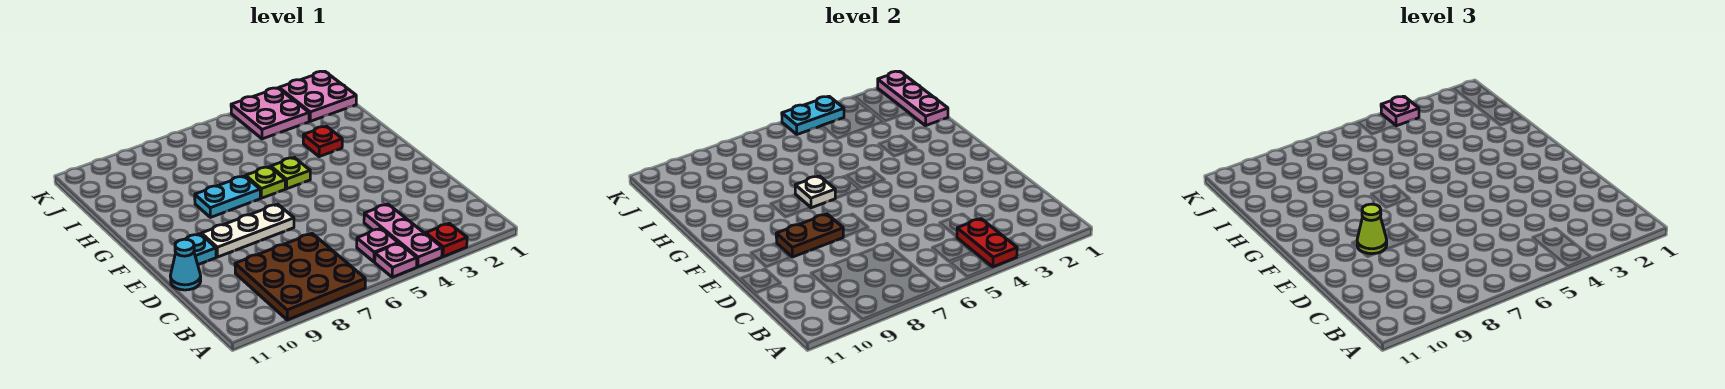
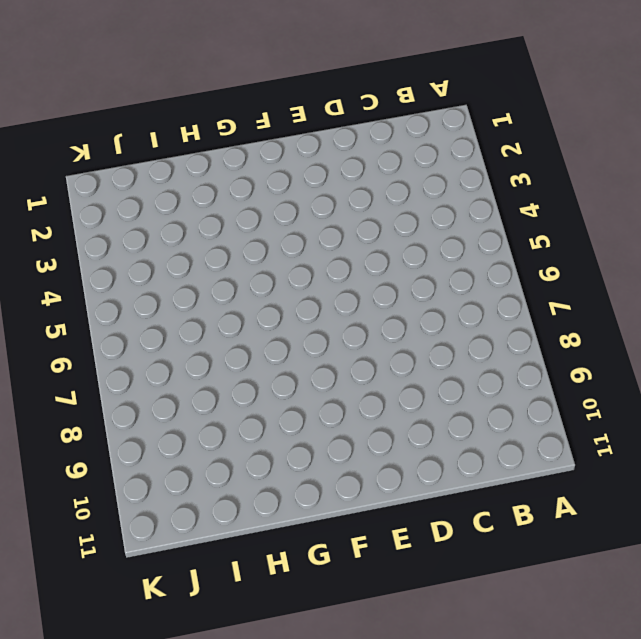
none -> red plate A3 level 1
none -> pink plate A4:C4 level 1
none -> pink plate A5 level 1

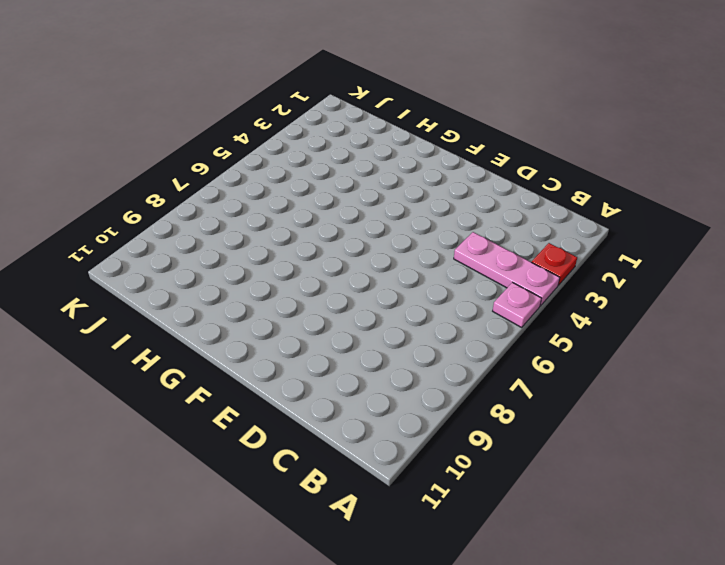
none -> brown plate A7:C9 level 1
none -> pink plate B5 level 1
none -> cyan cone D11 level 1

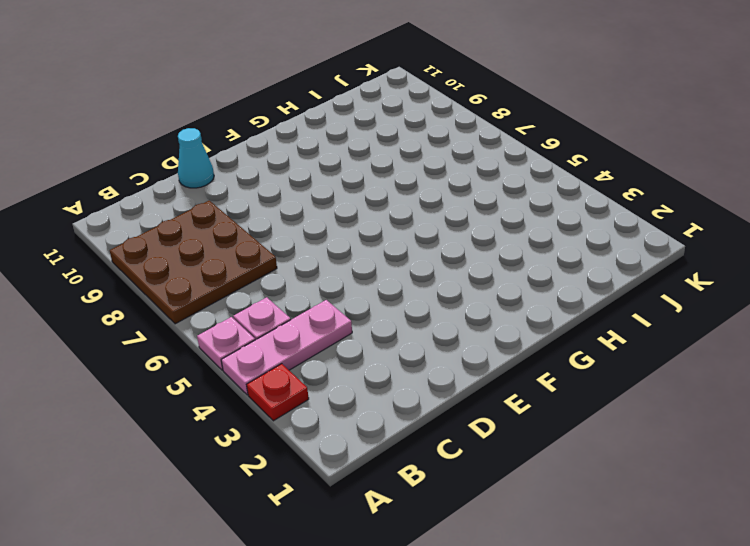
none -> white plate E7:E9 level 1
none -> cyan plate E10 level 1
none -> lime plate G5 level 1

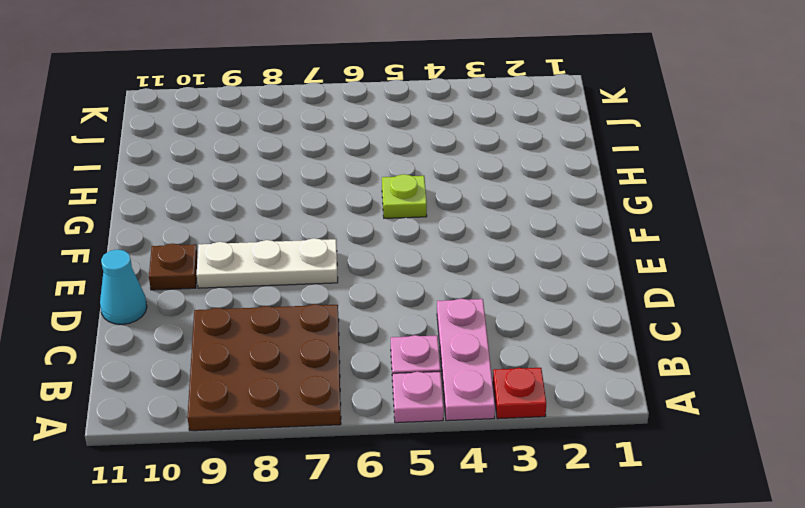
brown plate E10 level 1 -> cyan plate E10 level 1
none -> lime plate G6 level 1
none -> cyan plate G7:G8 level 1
none -> red plate H3 level 1

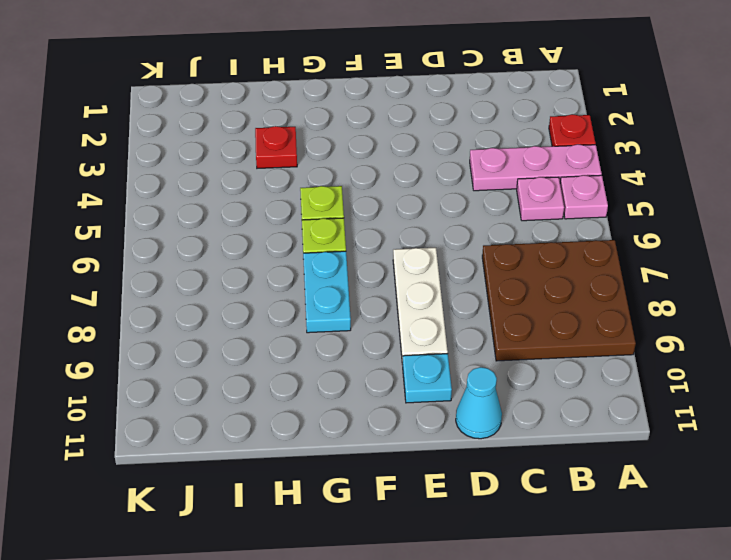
none -> pink plate J1:K2 level 1
none -> pink plate J3:K4 level 1
none -> red plate A4:B4 level 2

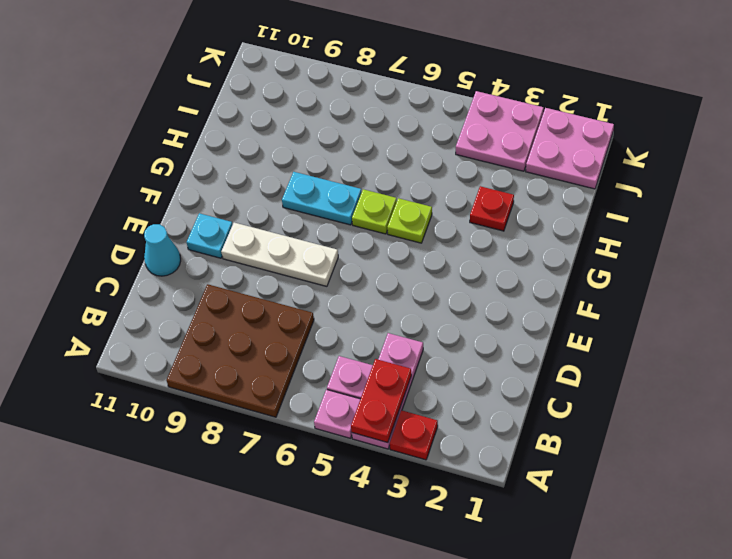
none -> brown plate E8:E9 level 2
none -> white plate G7 level 2
none -> pink plate I1:K1 level 2

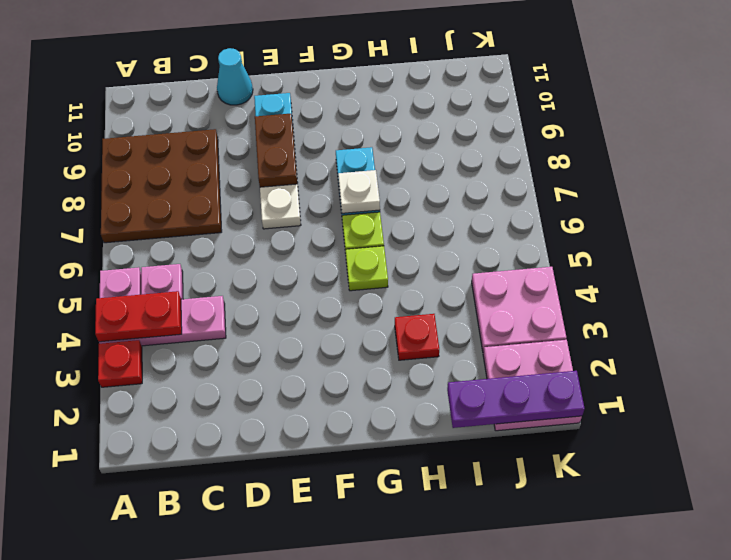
purple plate I1:K1 level 2 -> pink plate I1:K1 level 2
none -> cyan plate K4:K5 level 2
none -> lime cone E9 level 3
none -> pink plate K4 level 3

